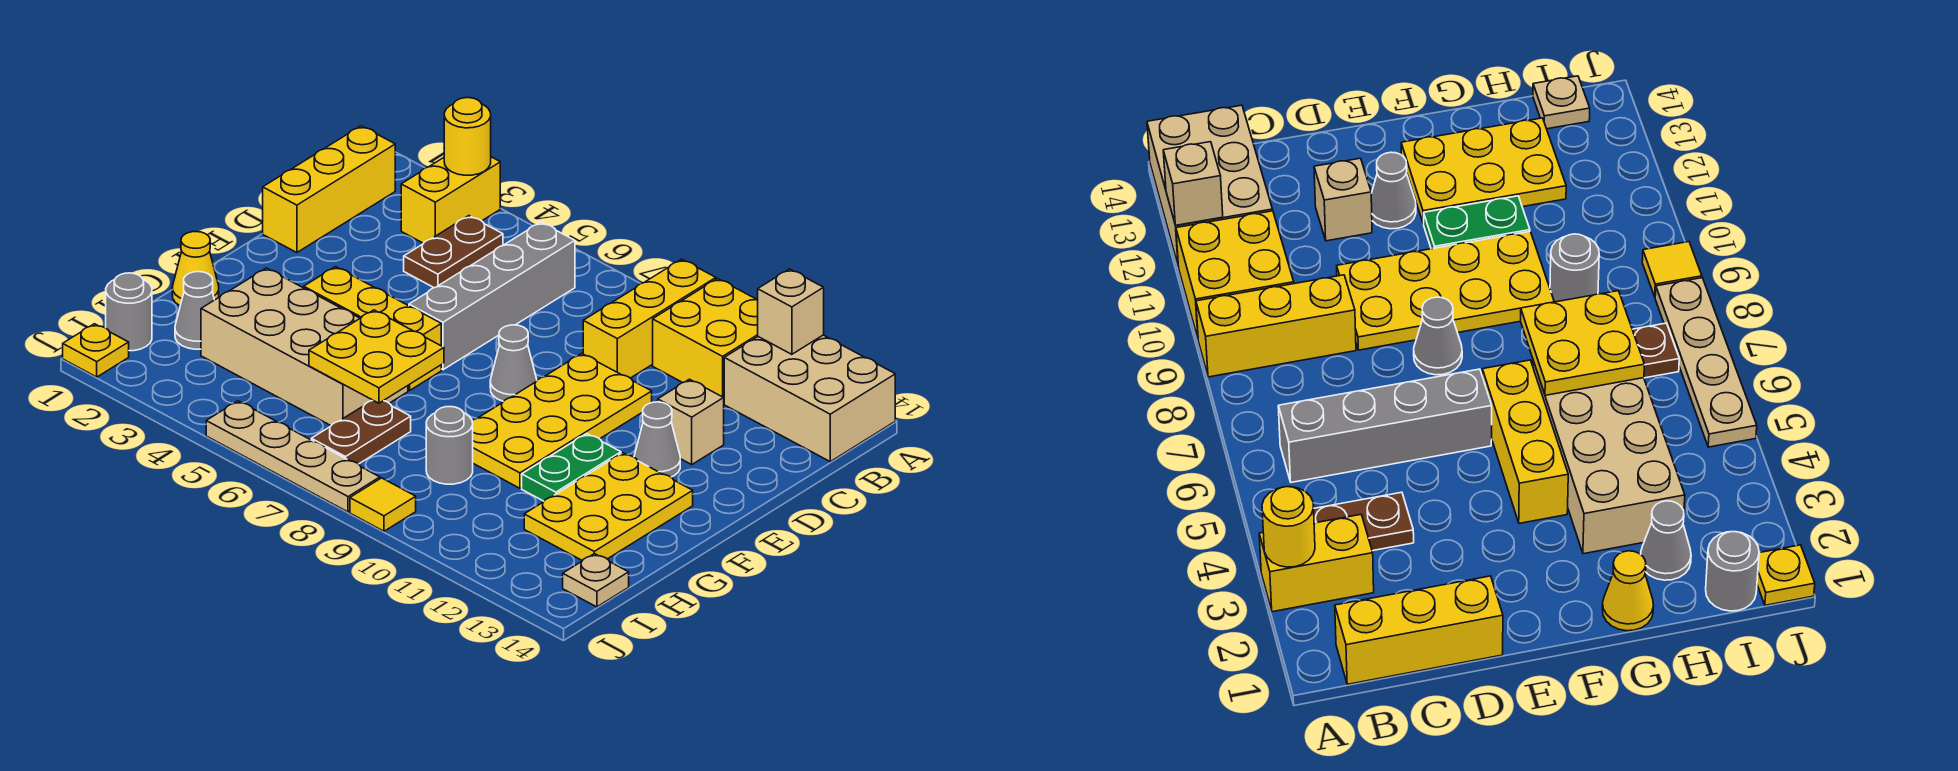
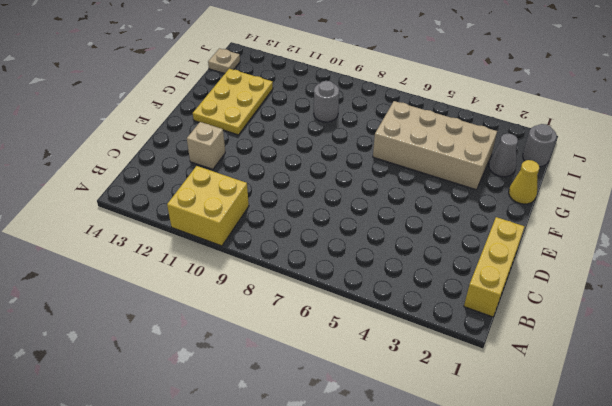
none -> yellow brick A3:B3 level 1
none -> yellow brick A9:C9 level 1
none -> tan brick A12:B14 level 1

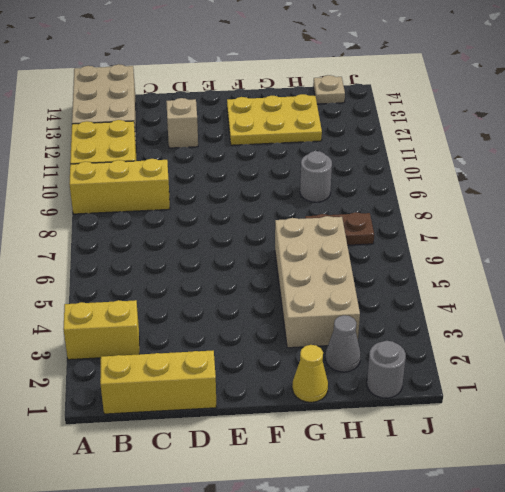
none -> brown plate B4:C4 level 1
none -> grey brick B6:E6 level 1
none -> yellow plate D9:G10 level 1

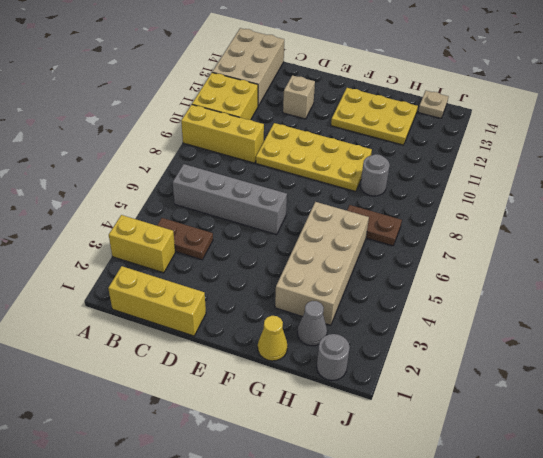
none -> grey cone E8 level 1
none -> grey cone E12 level 1
none -> yellow brick F4:F6 level 1

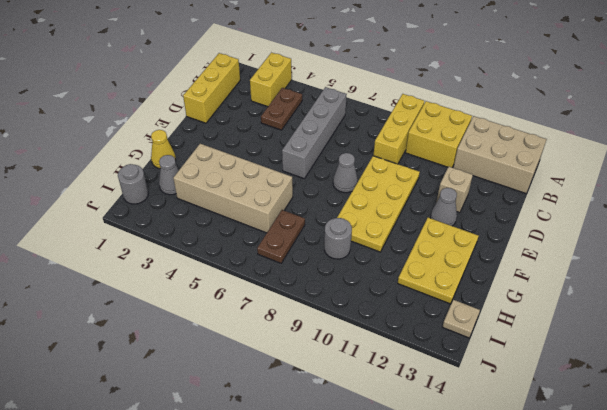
none -> yellow brick F4:F6 level 1
none -> green plate F11:G11 level 1
none -> yellow plate J1 level 1

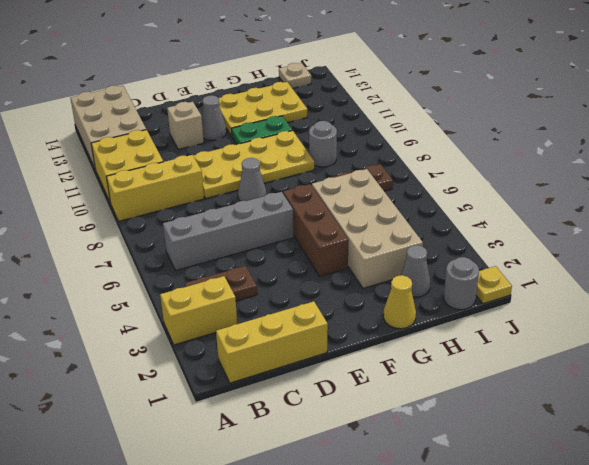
brown brick F4:F6 level 1 -> yellow brick F4:F6 level 1
none -> tan plate J5:J8 level 1
none -> yellow tile J9 level 1
none -> yellow round brick A3 level 2

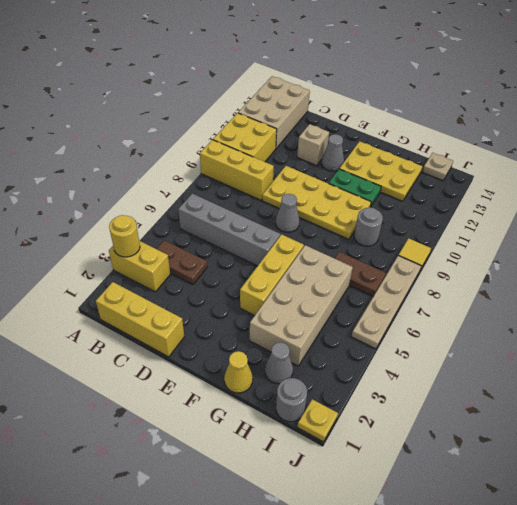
none -> tan brick A12 level 2
none -> yellow plate G6:H7 level 2

